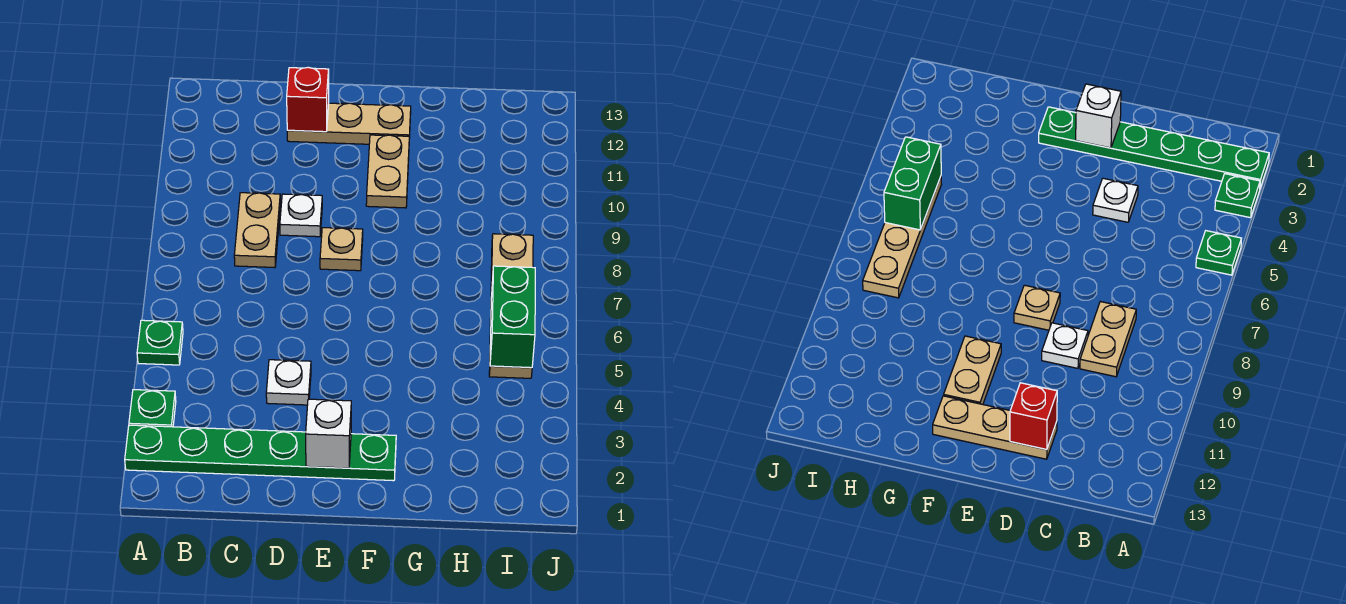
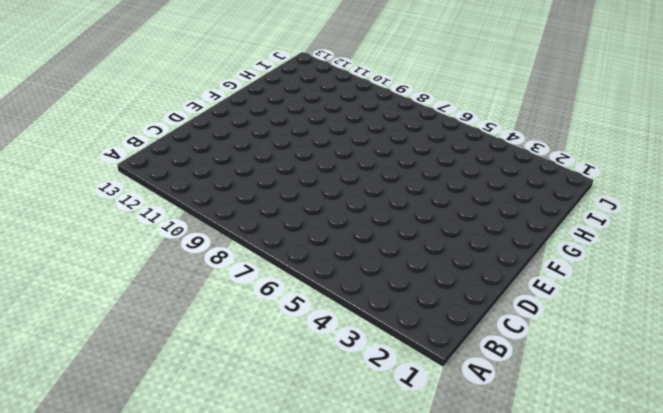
none -> green plate A2:F2 level 1
none -> green plate A3 level 1
none -> green plate A5 level 1

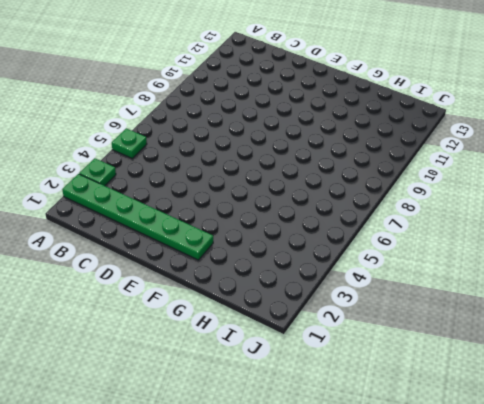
none -> tan plate C8:C9 level 1
none -> white plate D4 level 1
none -> white plate D9 level 1

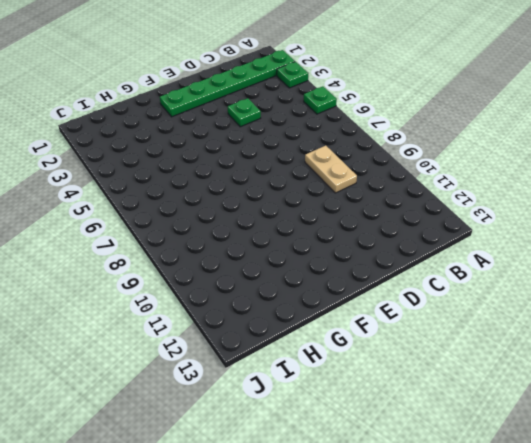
green plate D4 level 1 -> white plate D4 level 1
none -> white plate D9 level 1
none -> tan plate D12:F12 level 1
none -> tan plate E8 level 1

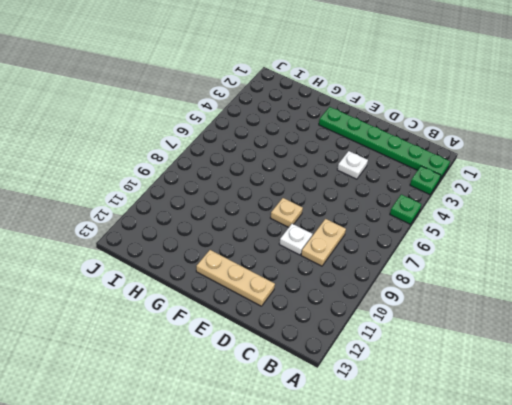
none -> tan plate F10:F11 level 1
none -> tan plate I5:I8 level 1
none -> red brick D12 level 2

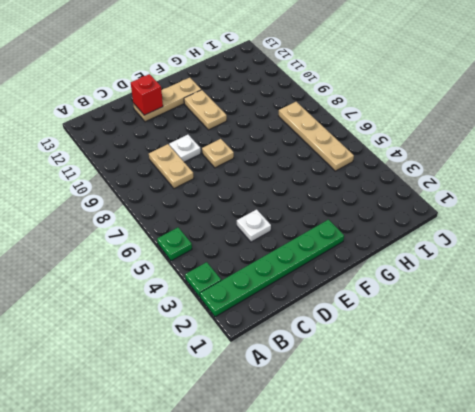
none -> white brick E2 level 2
none -> green brick I5:I6 level 2

